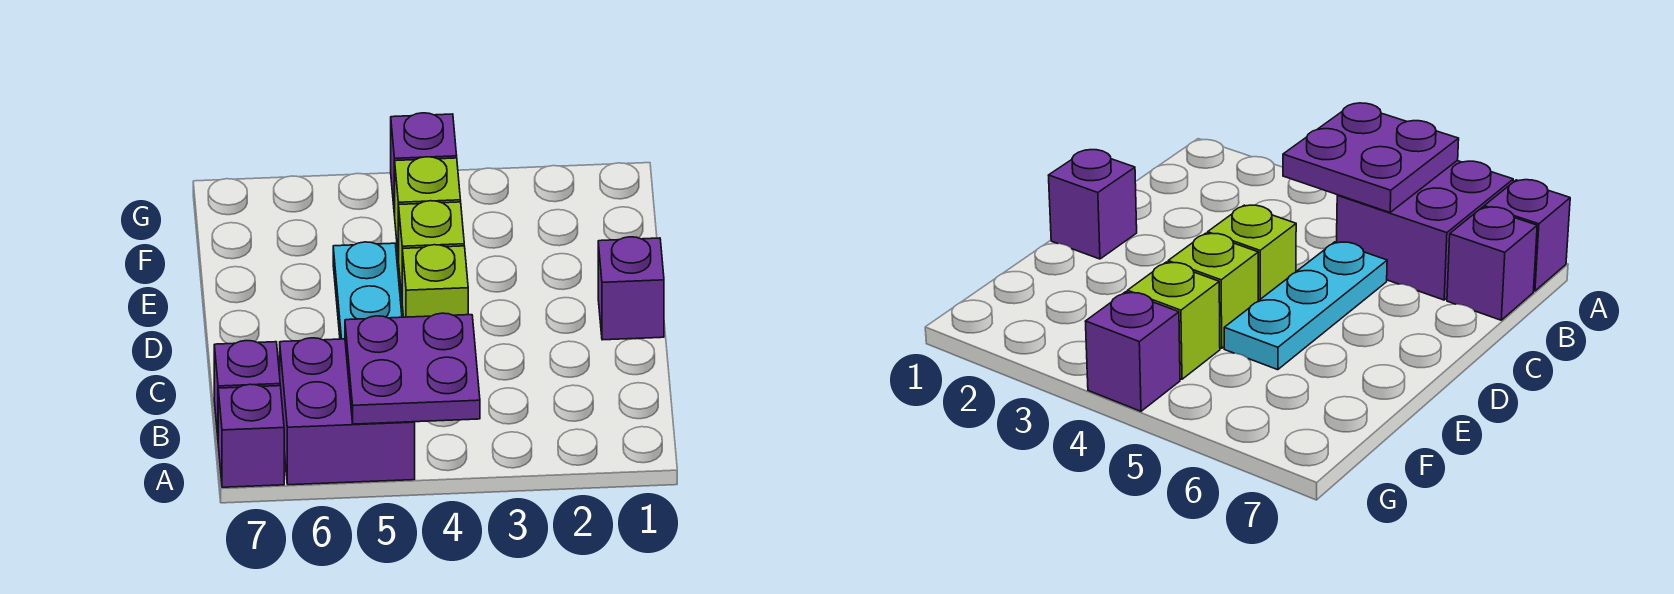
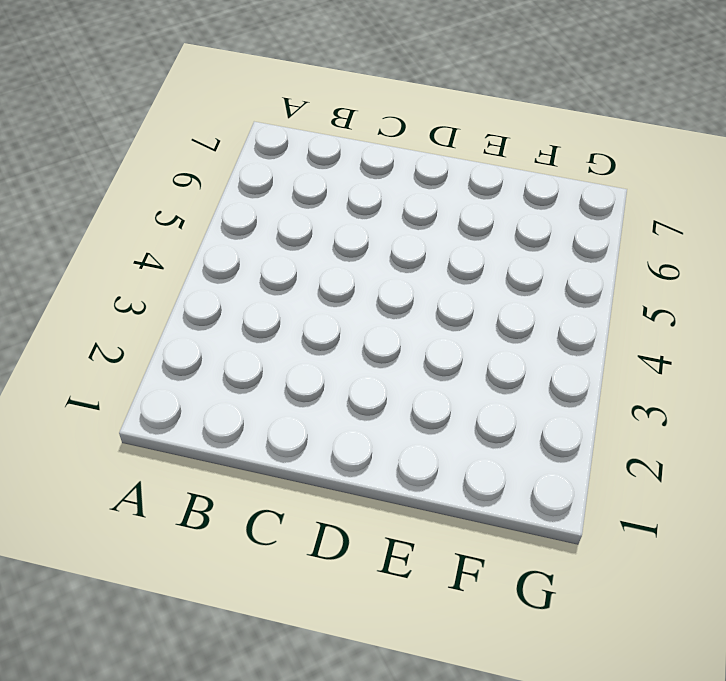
none -> purple brick A5:B6 level 1
none -> purple brick A7 level 1

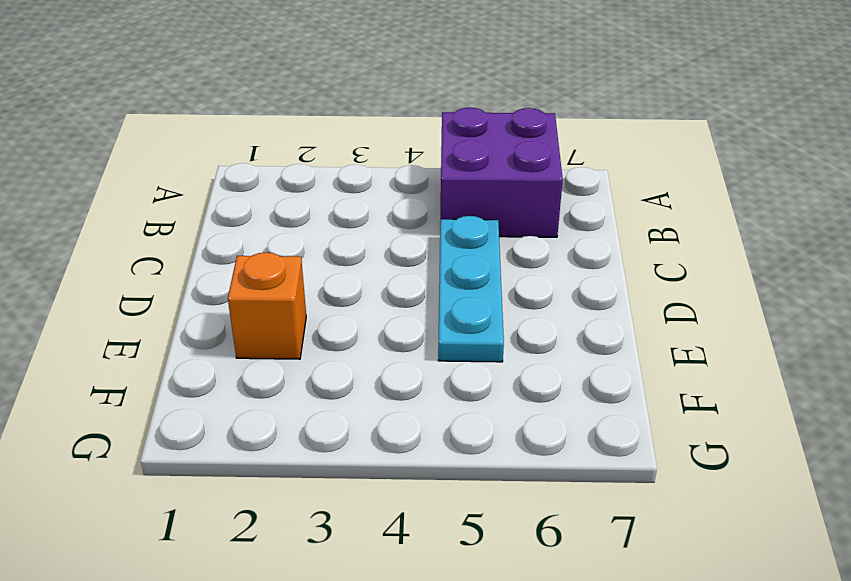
orange brick E2 level 1 -> none
none -> purple brick A7 level 1
none -> purple brick B7 level 1

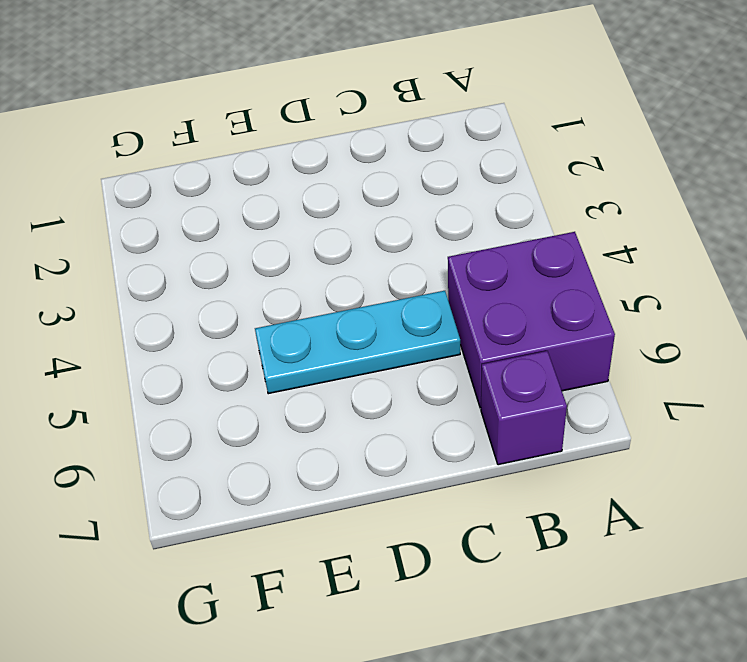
none -> purple brick A7 level 1
none -> purple brick D1 level 1

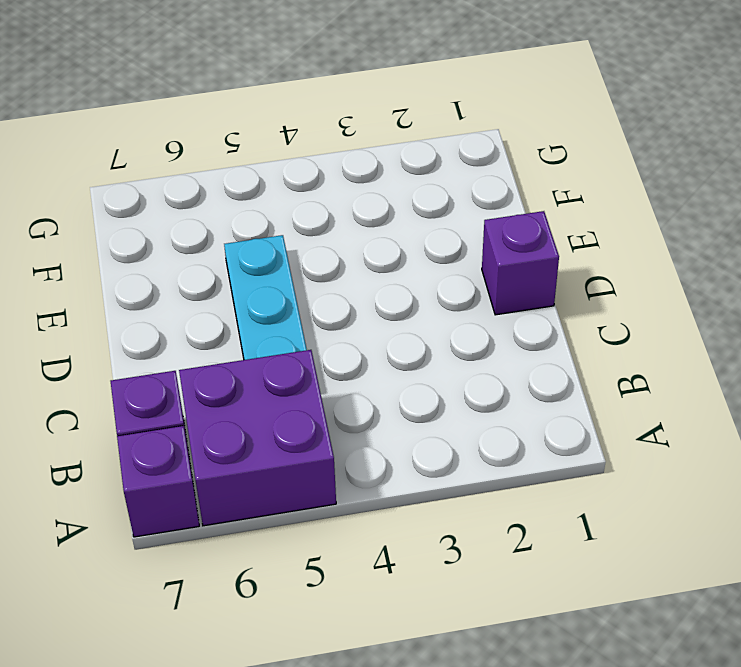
none -> lime brick D4 level 1
none -> lime brick E4 level 1

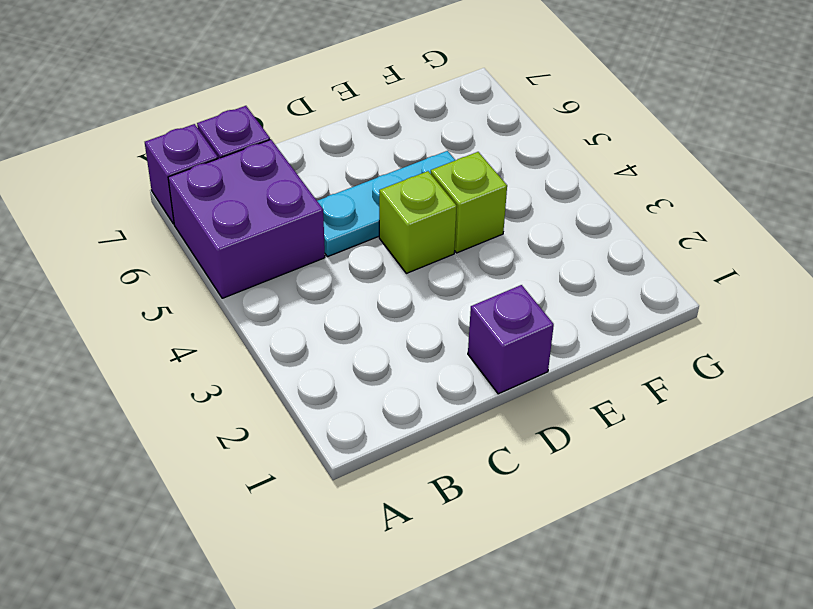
none -> lime brick F4 level 1
none -> purple brick G4 level 1

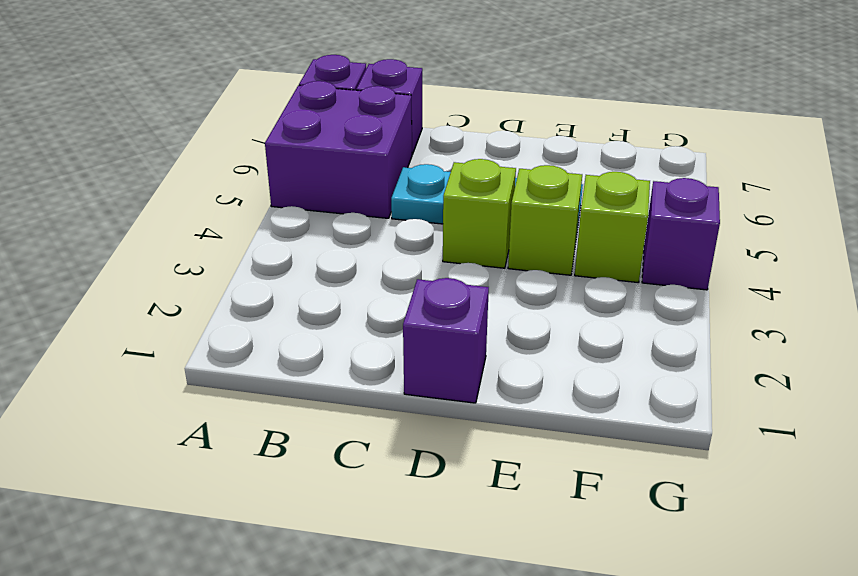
none -> purple plate A4:B5 level 2

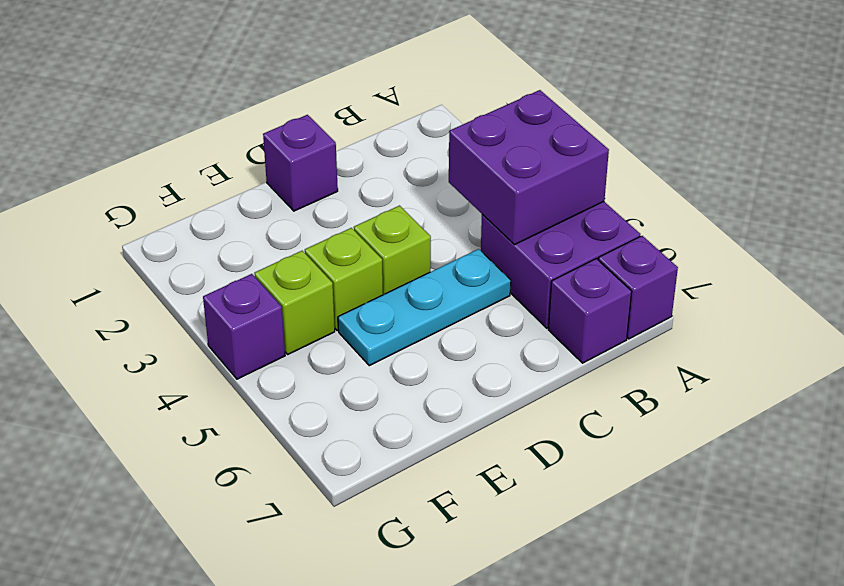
purple brick A4:B5 level 2 -> purple plate A4:B5 level 2

